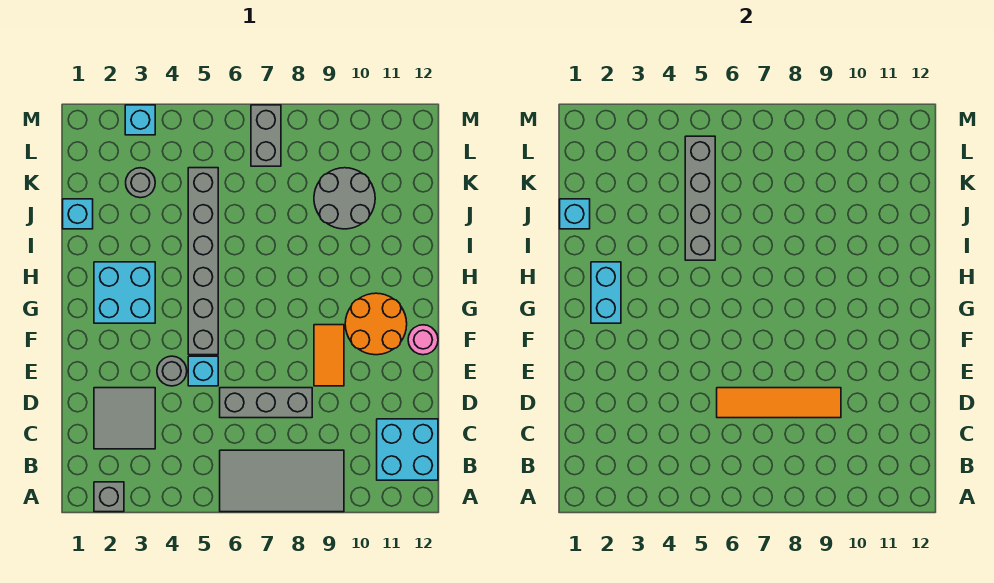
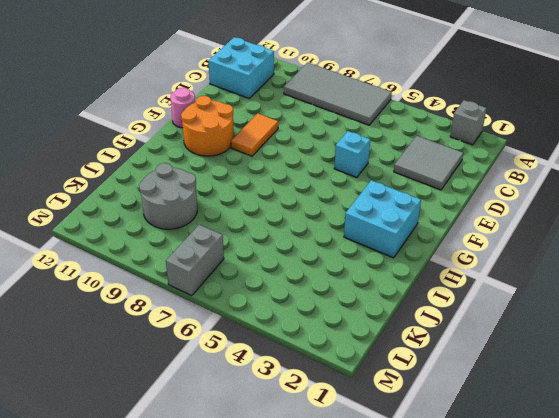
none -> grey brick D6:D8 level 1
none -> grey round brick E4 level 1
none -> grey brick F5:K5 level 1

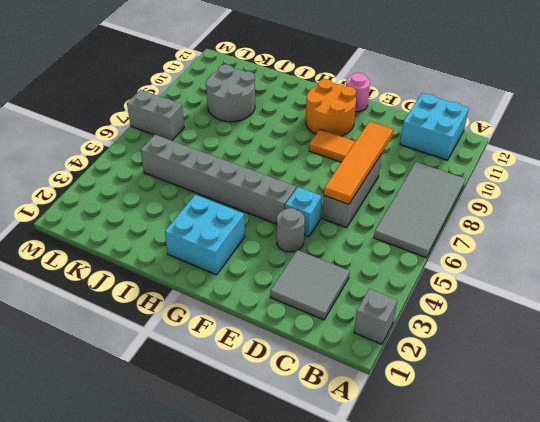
none -> cyan brick J1 level 1
none -> grey round brick K3 level 1
none -> cyan brick M3 level 1

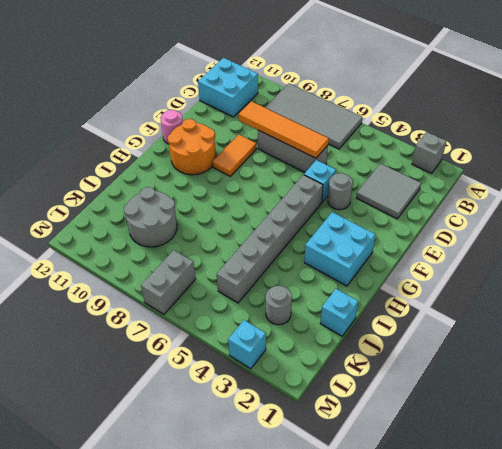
none -> cyan brick G2:H2 level 2
none -> grey brick I5:L5 level 2
none -> cyan brick J1 level 2

